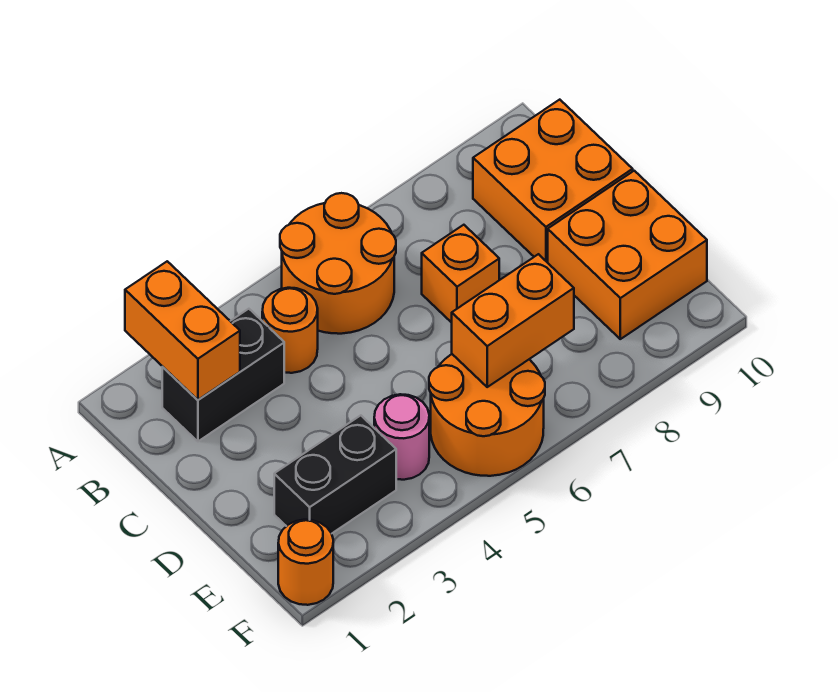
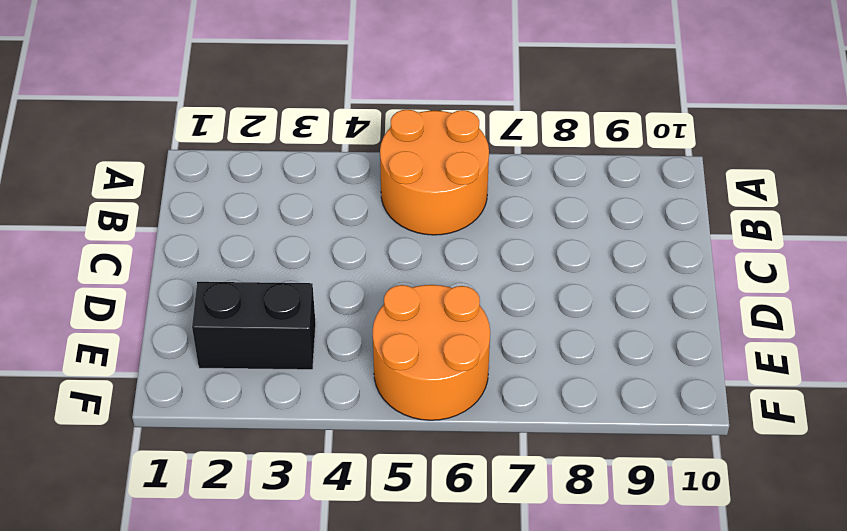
none -> black brick B2:B3 level 1
none -> orange round brick B4 level 1
none -> orange brick B9:C10 level 1

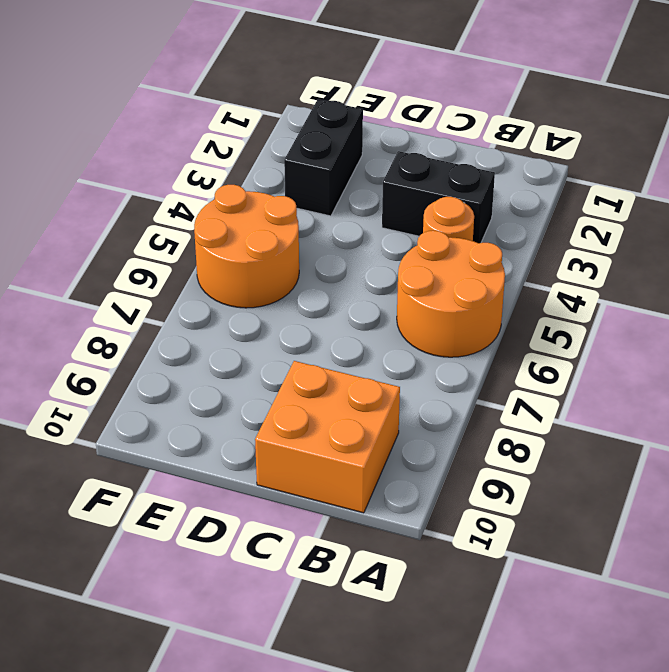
black brick B3:C3 level 1 -> black brick B2:B3 level 1
none -> orange brick C7 level 1
none -> orange brick D9:E10 level 1
none -> pink round brick E4 level 1

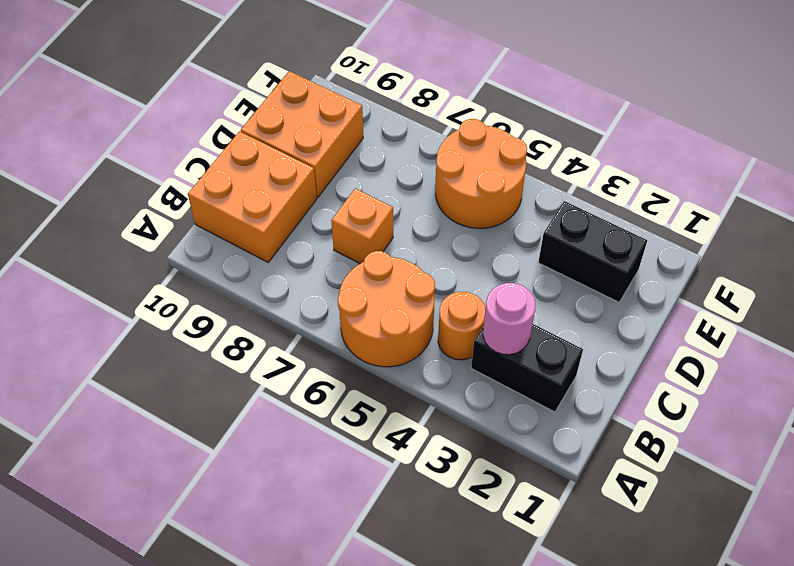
pink round brick B3 level 2 -> pink round brick E4 level 1
none -> orange round brick F1 level 1
none -> orange brick A2:B2 level 2
none -> orange brick E6:E7 level 2

